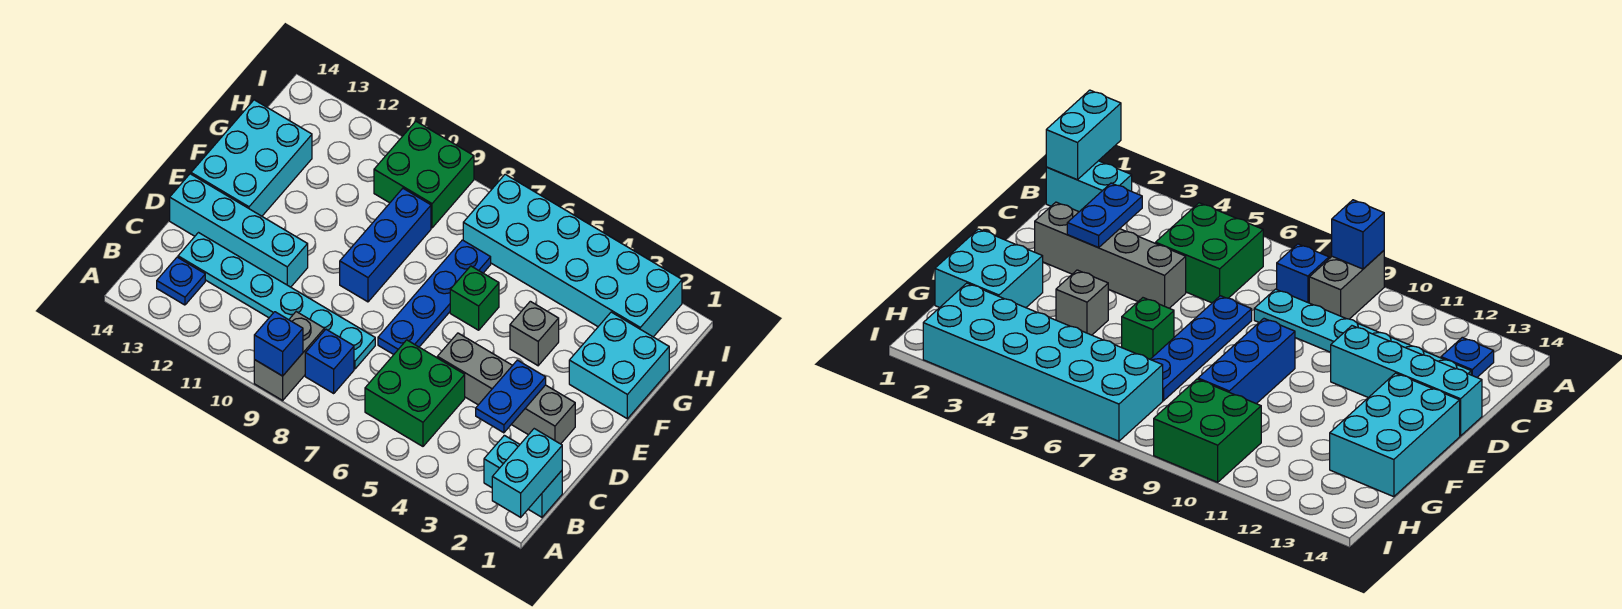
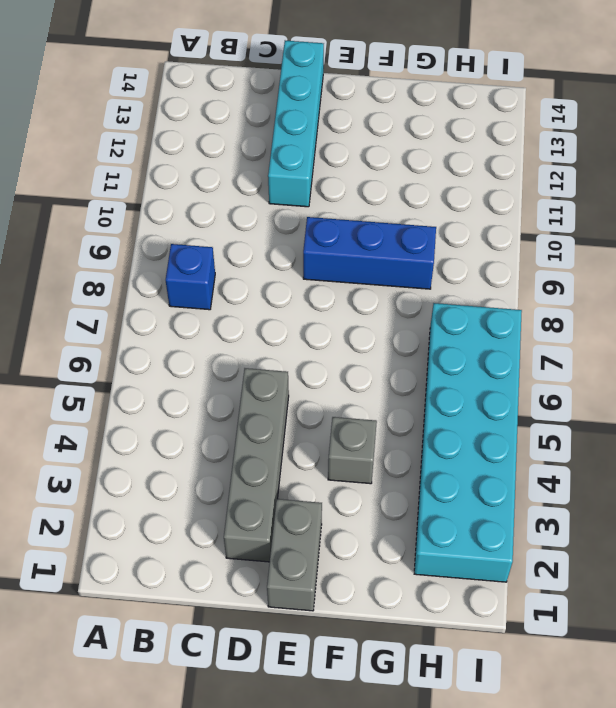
grey brick E1:E2 level 1 -> grey brick A9:B9 level 1
none -> cyan brick B1:B2 level 1
none -> green brick B5:C6 level 1
none -> blue plate B13 level 1

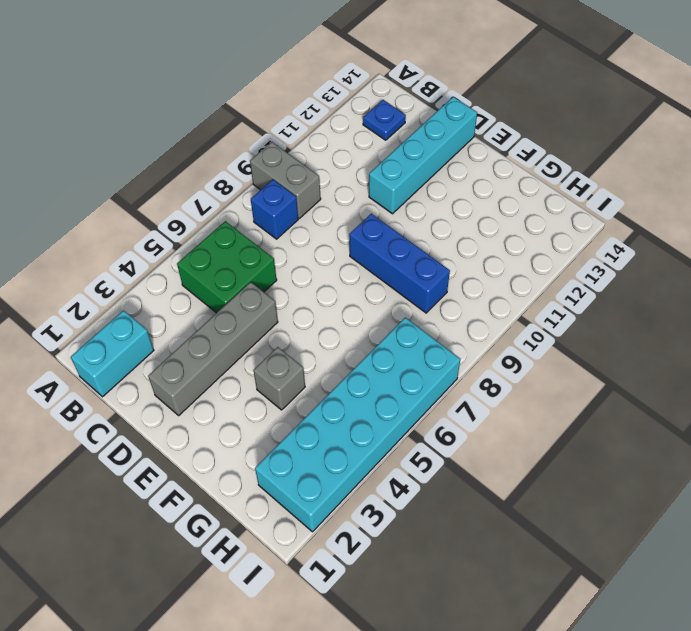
none -> cyan plate C8:C13 level 1
none -> blue plate D7:G7 level 1
none -> cyan brick E13:G14 level 1

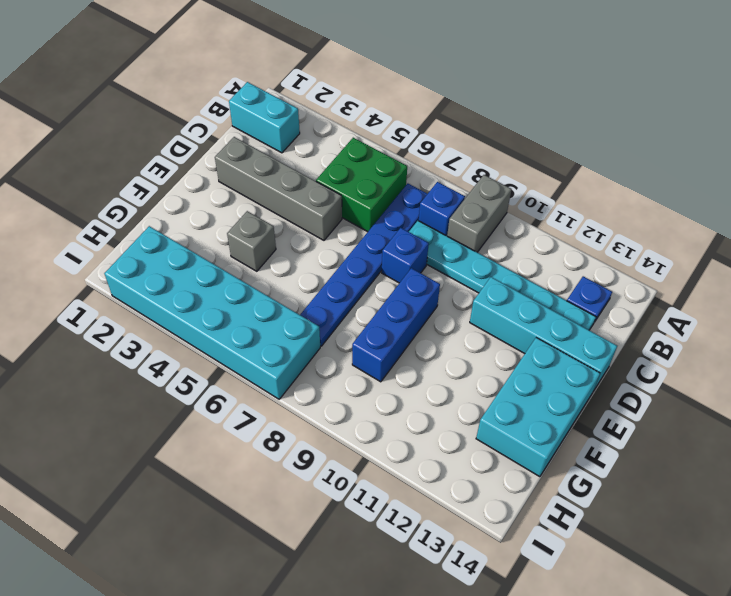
blue plate B7:G7 level 1 -> blue plate D7:G7 level 1
blue brick D8 level 1 -> blue brick A9 level 2
none -> cyan brick F1:G2 level 1
none -> green brick F6 level 1
none -> green brick H9:I10 level 1

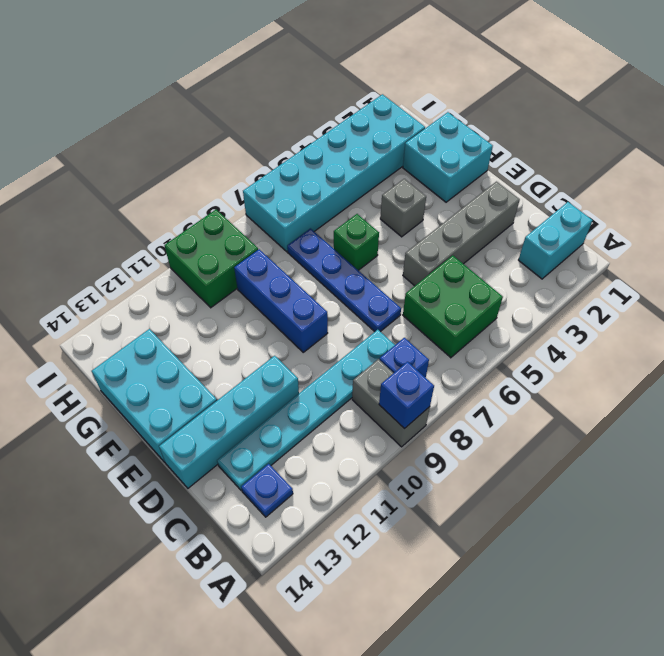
none -> cyan brick A1:B1 level 2
none -> blue plate C3:D3 level 2

